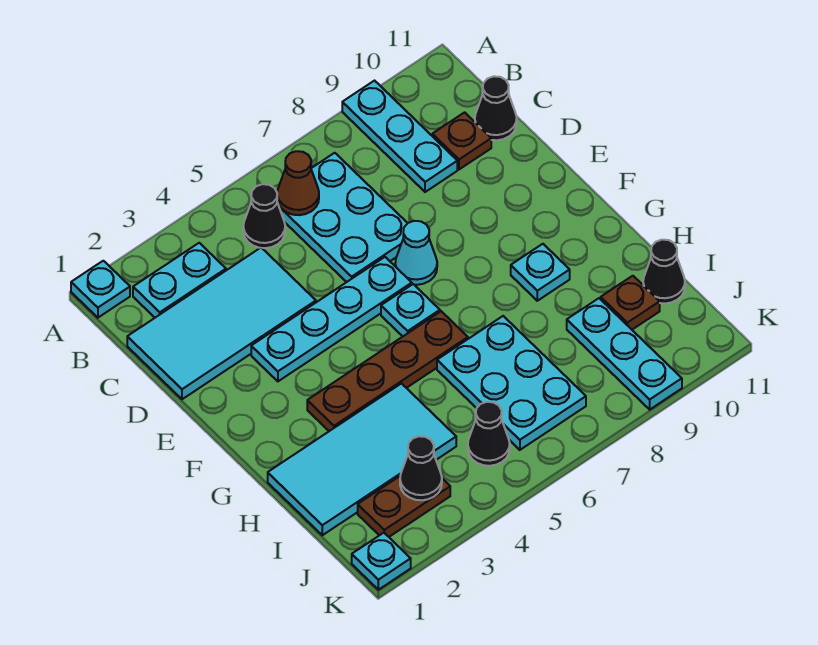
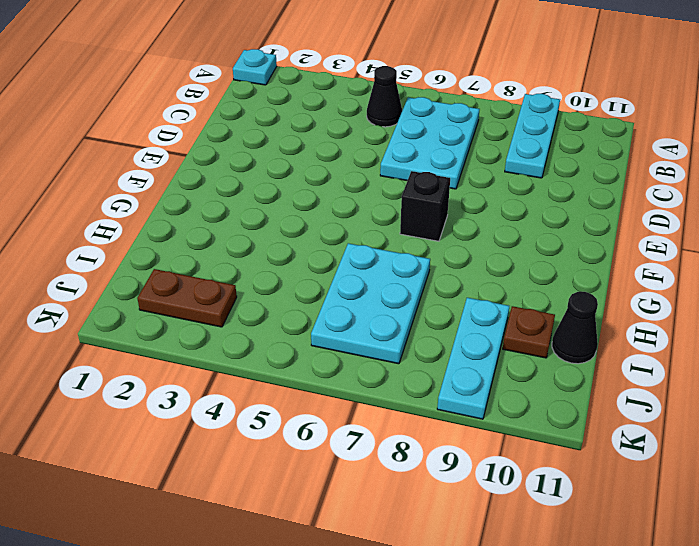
black brick F7 level 1 -> none
none -> cyan plate B2:B3 level 1
none -> cyan tile C1:D4 level 1
none -> brown plate C10 level 1

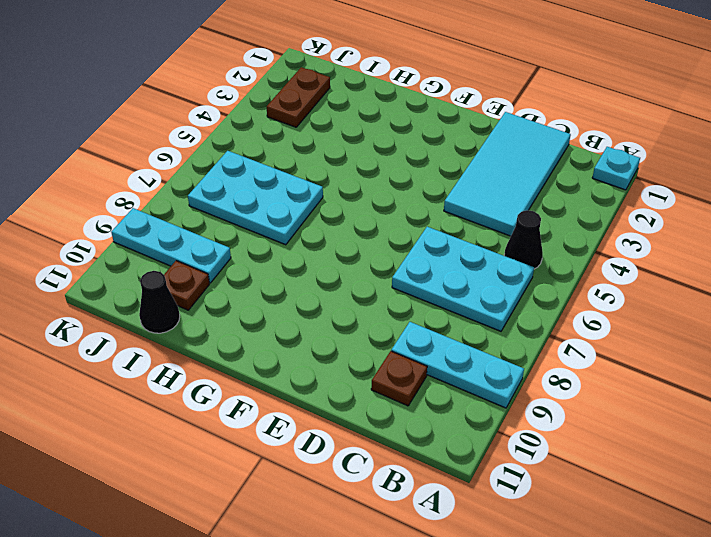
none -> cyan plate B2:B3 level 1
none -> black cone C11 level 1
none -> cyan plate E3:E6 level 1

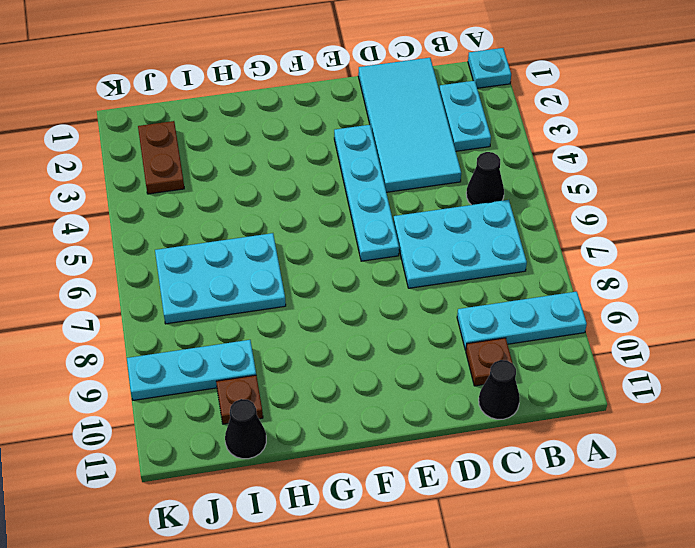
none -> cyan cone E7 level 1
none -> cyan plate F6 level 1
none -> brown plate G3:G6 level 1

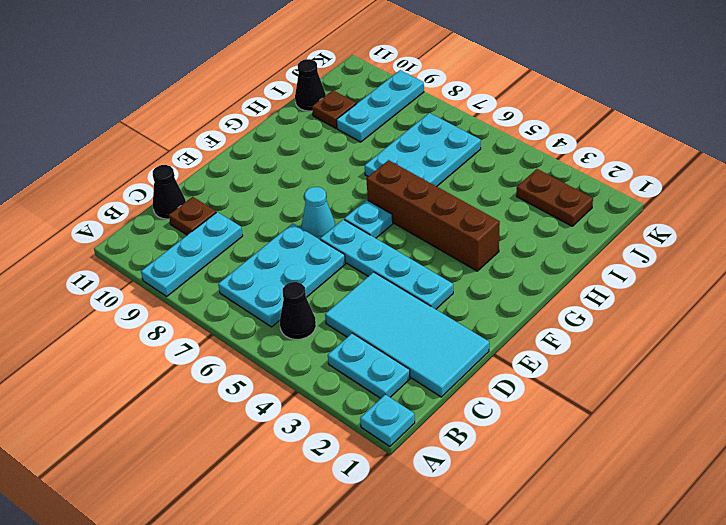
brown brick G3:G6 level 1 -> brown plate G3:G6 level 1
none -> cyan plate G9 level 1
none -> cyan tile H1:I4 level 1
none -> black cone J5 level 1

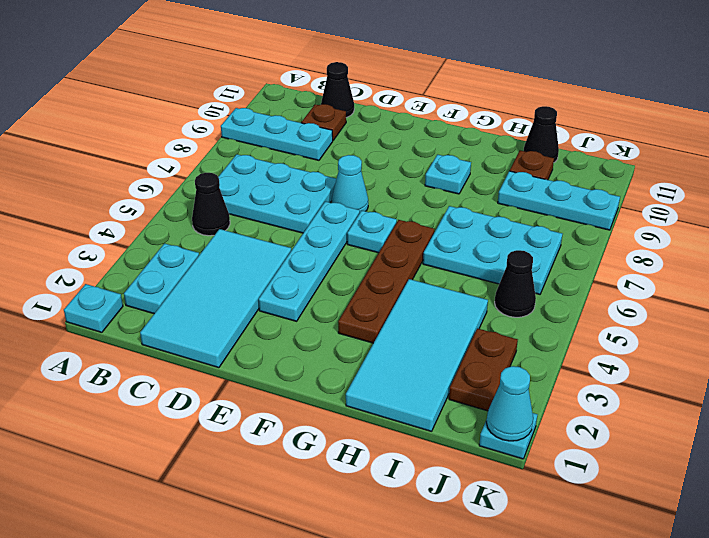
cyan cone K1 level 2 -> none
none -> brown cone B6 level 2
none -> black cone J3 level 2

